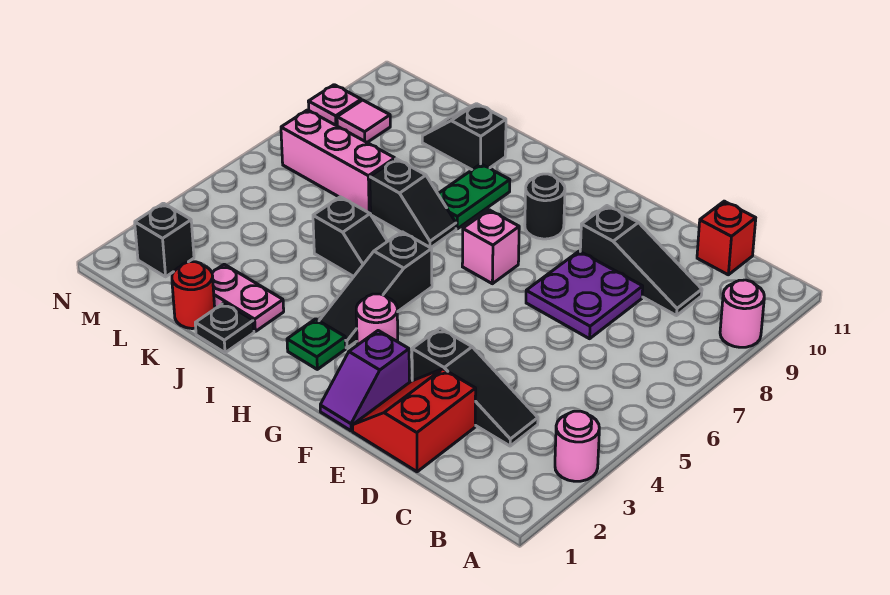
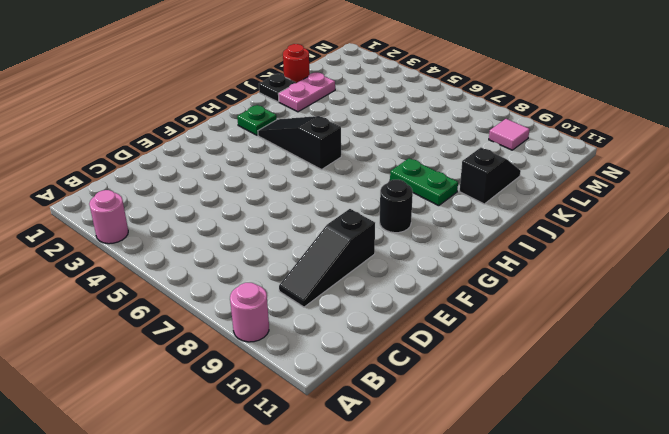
none -> black slope C3:E3 level 1 top E
none -> red brick C11 level 1
none -> red slope D1:E2 level 1 top D

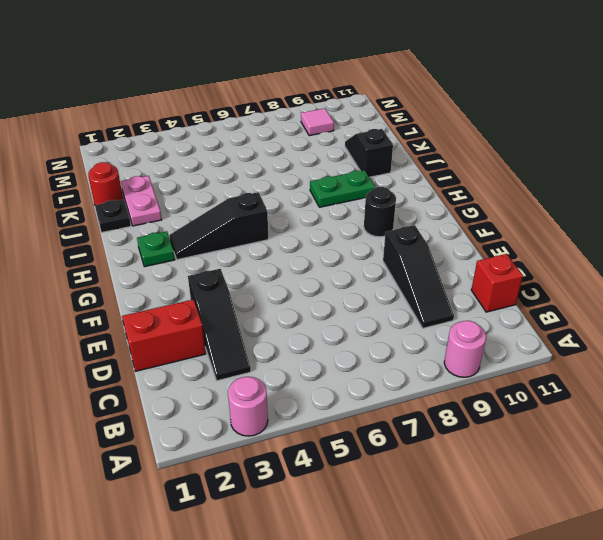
none -> purple plate D7:E8 level 1
none -> purple slope F1:F2 level 1 top 2
none -> pink round brick G3 level 1

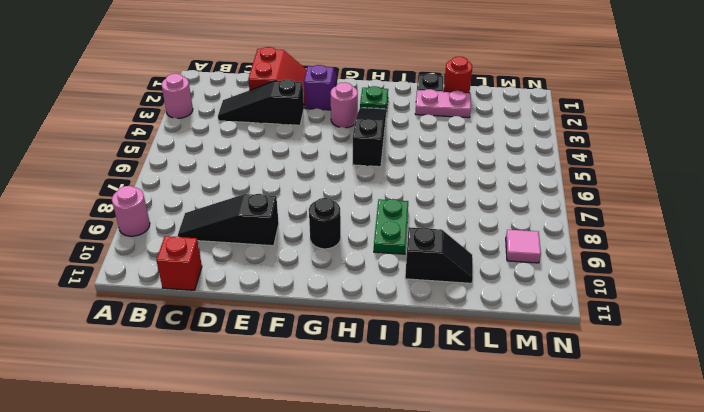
none -> purple plate D7:E8 level 1
none -> pink brick G7 level 1
none -> black slope I5:J5 level 1 top J

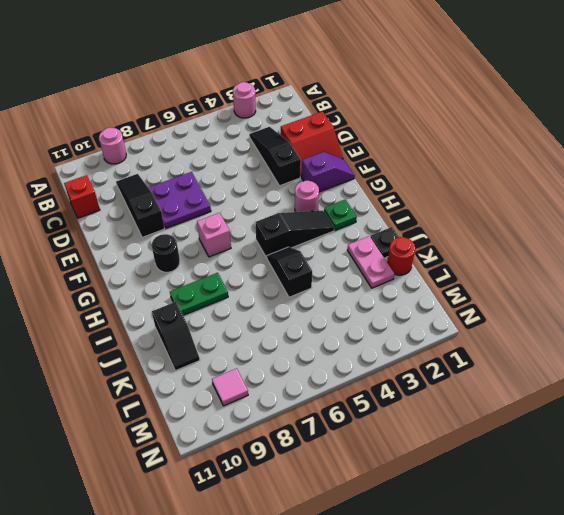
none -> black slope I7:J7 level 1 top J
none -> pink brick K7:M7 level 1
none -> black brick M2 level 1

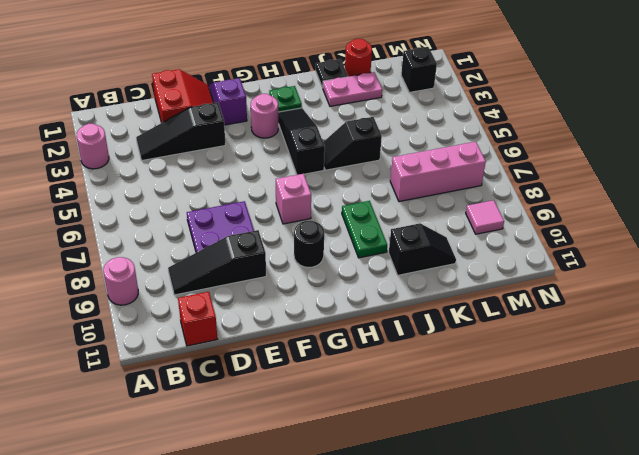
none -> black slope I7:J7 level 1 top J
none -> pink plate N9 level 1

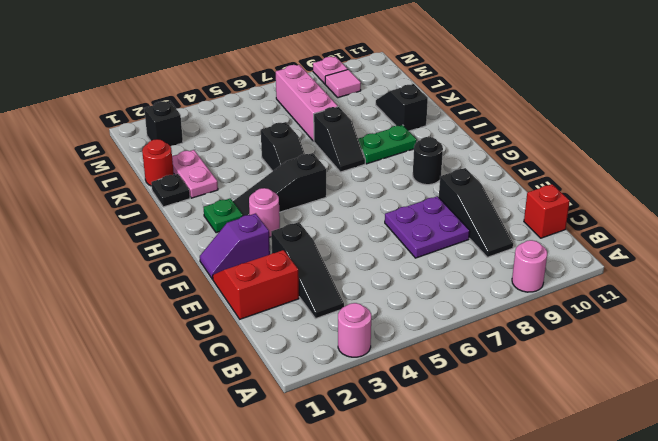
none -> pink brick G7 level 1

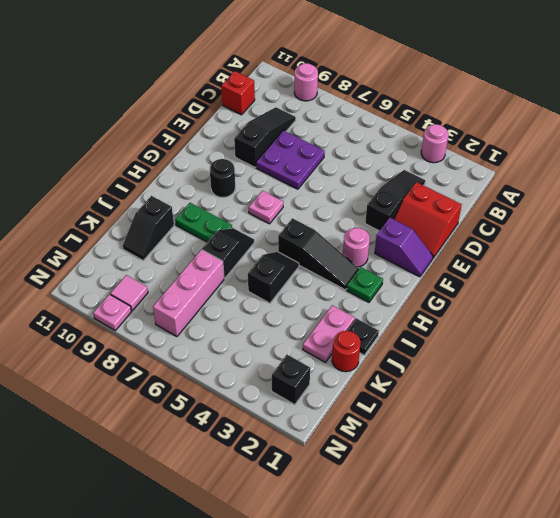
pink plate G7 level 1 -> pink brick G7 level 1

